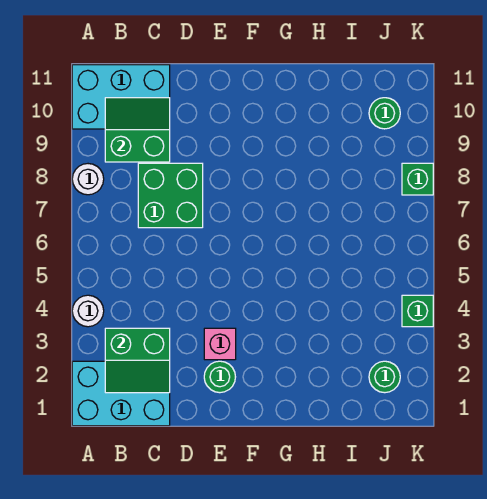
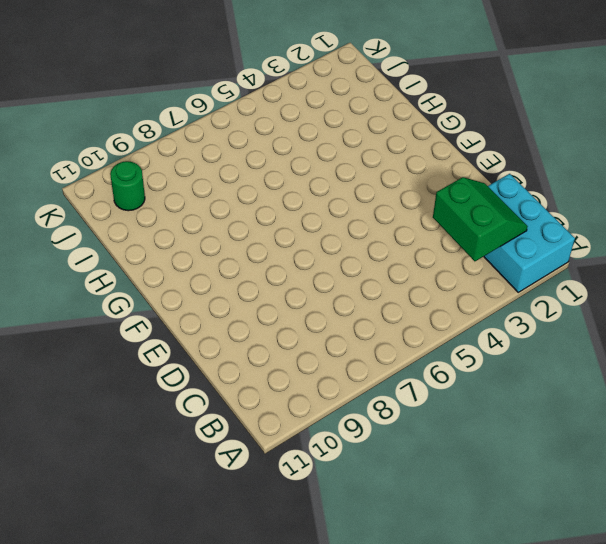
none -> white round brick A4 level 1
none -> white round brick A8 level 1
none -> cyan brick A10:C11 level 1

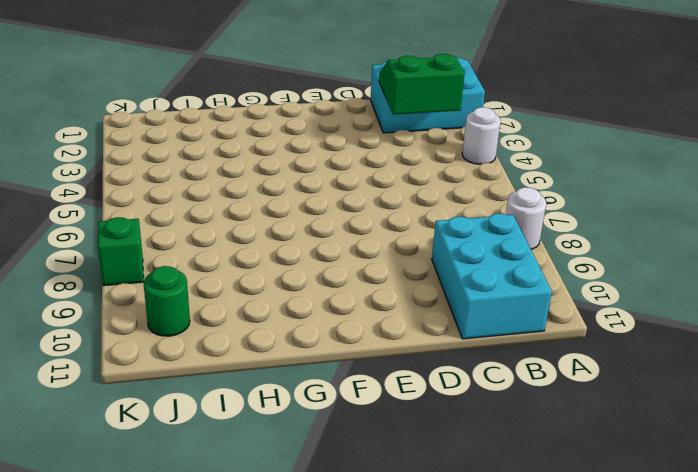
cyan brick B9:C11 level 1 -> cyan brick A10:C11 level 1
none -> green brick C7:D8 level 1
none -> green round brick E2 level 1
none -> pink brick E3 level 1

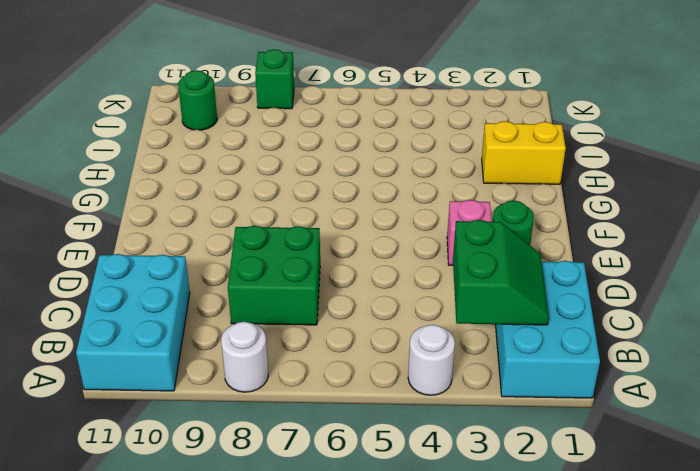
yellow brick H1:H2 level 1 -> none
none -> green round brick J2 level 1
none -> green brick K4 level 1
none -> green slope B9:C10 level 2 top 9

